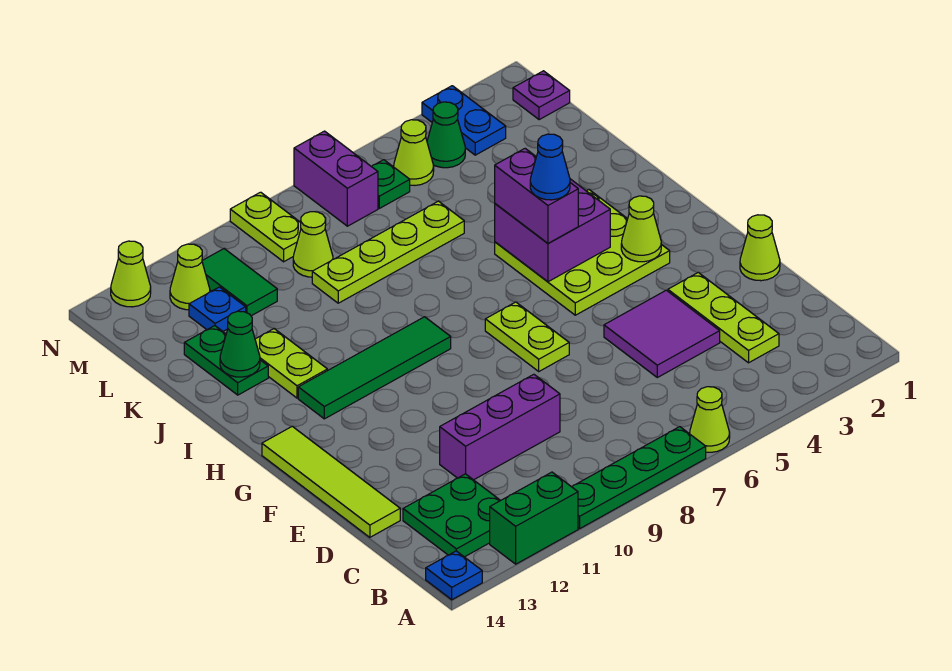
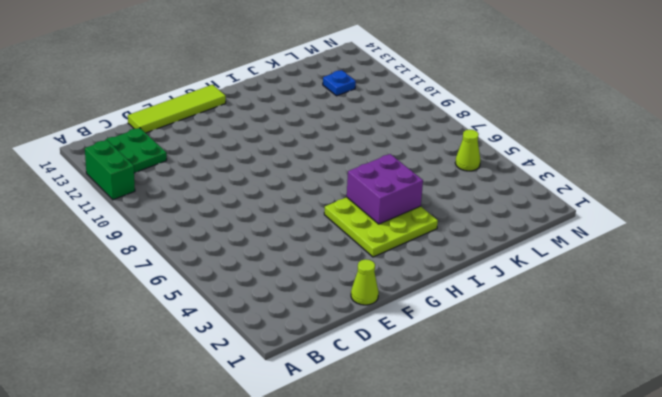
none -> lime cone A6 level 1
none -> green plate A7:A10 level 1
none -> blue plate A14 level 1
none -> lime plate C3:E3 level 1

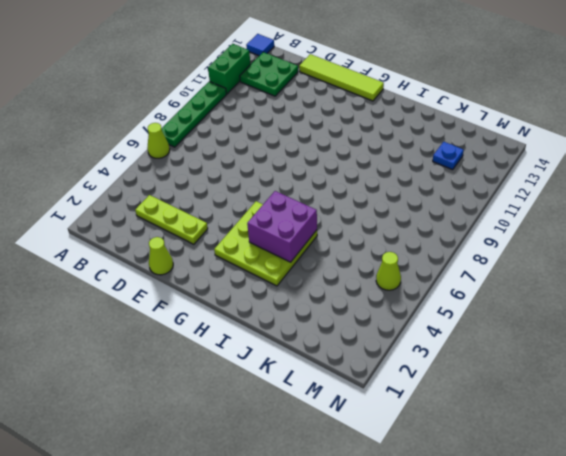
blue tile A14 level 1 -> blue plate A14 level 1
none -> purple tile D4:E5 level 1
none -> purple brick D9:D11 level 1
none -> lime plate F7:G7 level 1
none -> green tile H9:H12 level 1

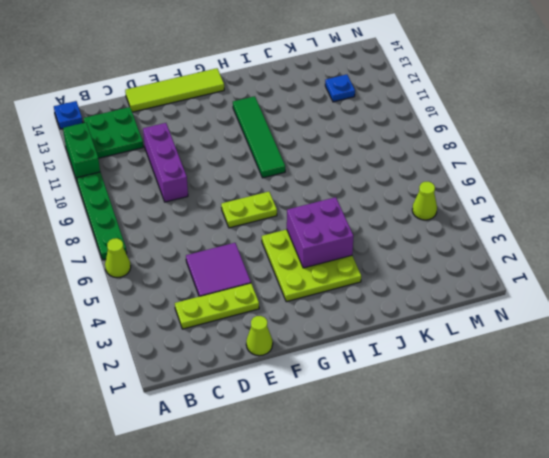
none -> lime plate I12:J12 level 1
none -> green plate J13:K13 level 1
none -> lime plate K6:K9 level 1
none -> lime cone L9 level 1

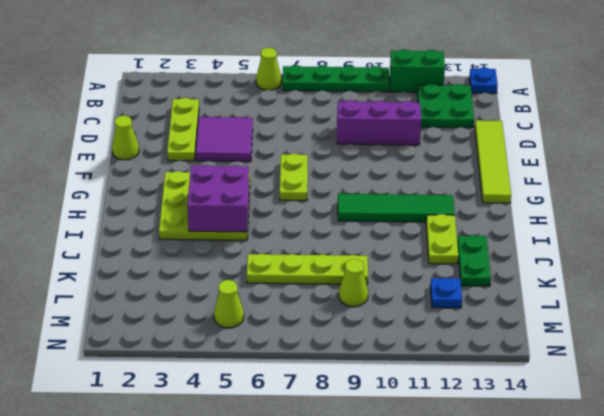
none -> green tile L11:M11 level 1
none -> purple plate M1 level 1
none -> blue plate M3:N3 level 1
none -> green cone M4 level 1

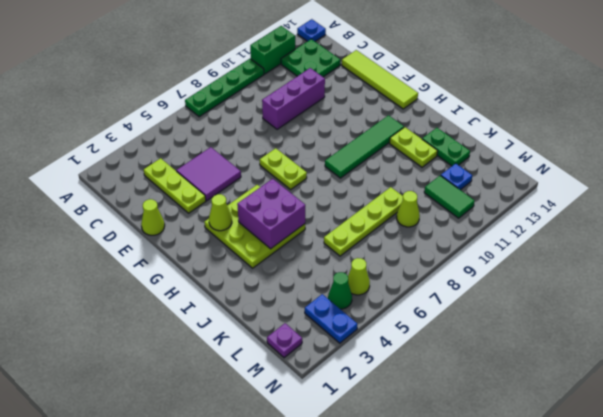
none -> lime cone A6 level 1
none -> green plate M6 level 1
none -> purple brick M7:N7 level 1
none -> lime plate M9:N9 level 1

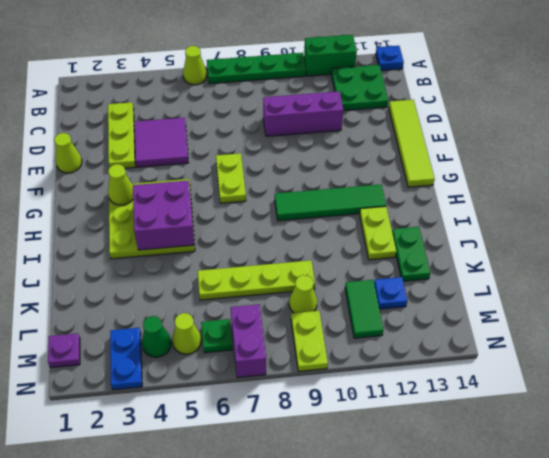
none -> lime cone M12 level 1
none -> lime cone N13 level 1
none -> green cone J13 level 2
none -> purple brick H5:I5 level 3

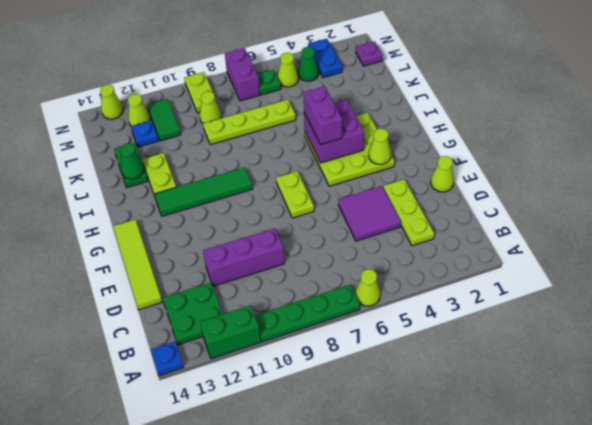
none -> blue cone H5 level 4

